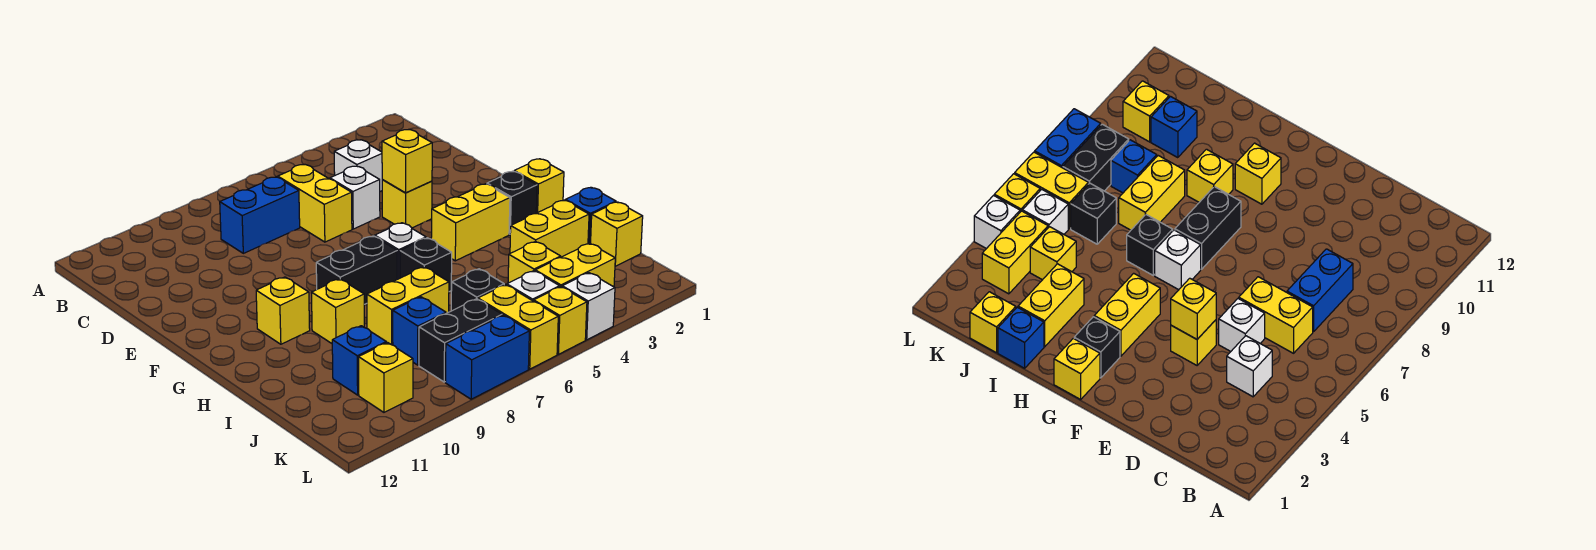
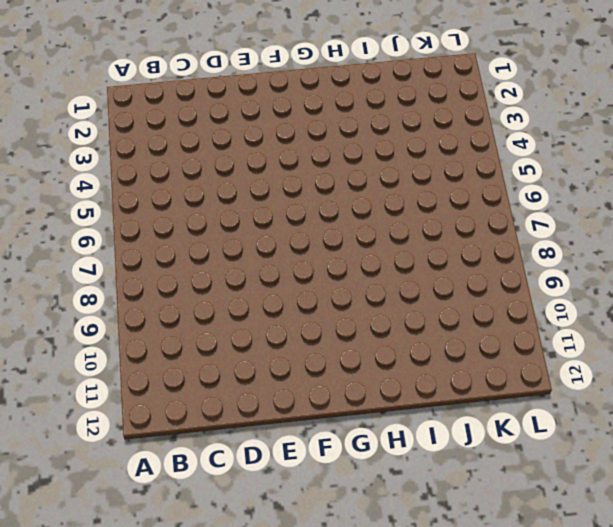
none -> white brick C4 level 1
none -> yellow brick C6:D6 level 1
none -> blue brick C7:C8 level 1
none -> white brick D5 level 1

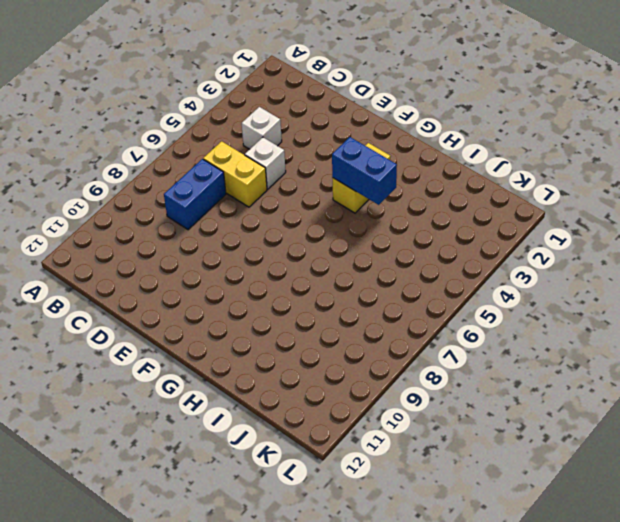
blue brick G4:H4 level 2 -> blue brick L7:L8 level 1
none -> yellow brick E4 level 1
none -> yellow brick G1 level 1
none -> black brick G2 level 1
none -> white brick G6 level 1

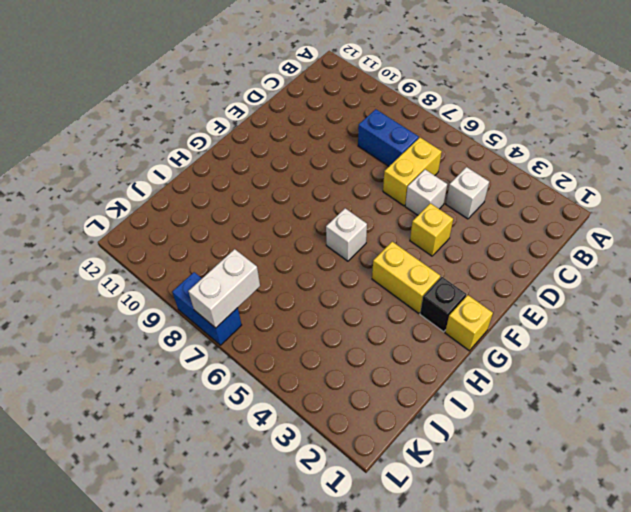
white brick K7:L7 level 2 -> none
none -> black brick G7:G8 level 1
none -> yellow brick G10 level 1
none -> black brick H6 level 1
none -> yellow brick H9 level 1

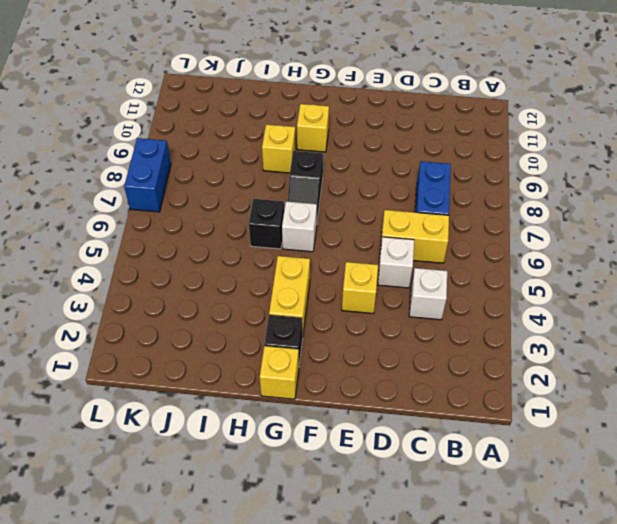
black slope G7:G8 level 1 top 8 -> black brick G7:G8 level 1
none -> blue brick I1 level 1
none -> yellow brick I2:I3 level 1
none -> yellow brick I7:I8 level 1
none -> yellow brick J1 level 1

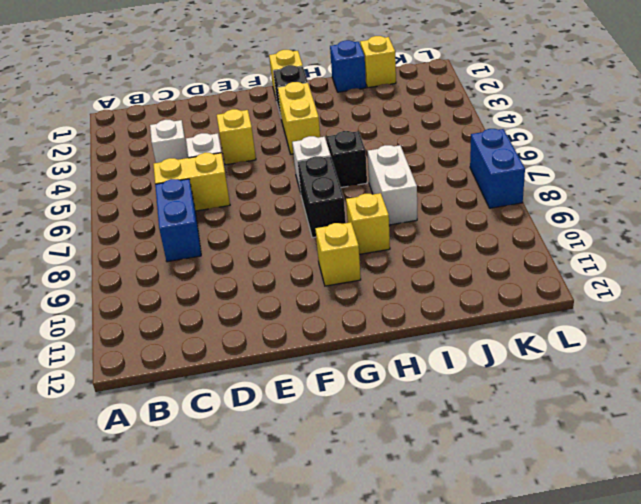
white brick I7:I8 level 1 -> yellow brick I7:I8 level 1
none -> yellow brick I2:I3 level 1
none -> yellow brick J4 level 1
none -> black brick J6 level 1
none -> blue brick J8 level 1

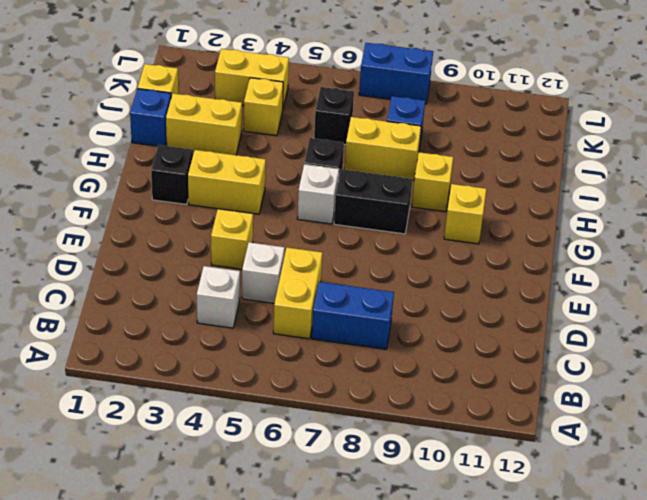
none -> yellow brick G1 level 1
none -> blue brick J10 level 1
none -> white brick K5 level 1
none -> yellow brick K6:L6 level 1

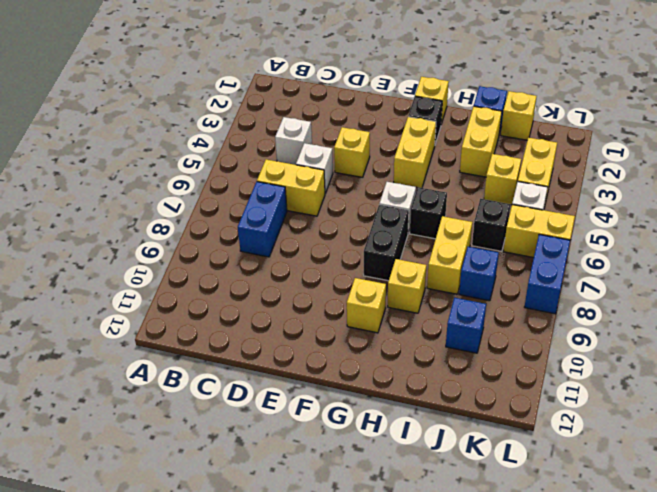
none -> black brick K7:K8 level 1
none -> yellow brick K10 level 1
none -> white brick L4 level 1
none -> yellow brick L5 level 1

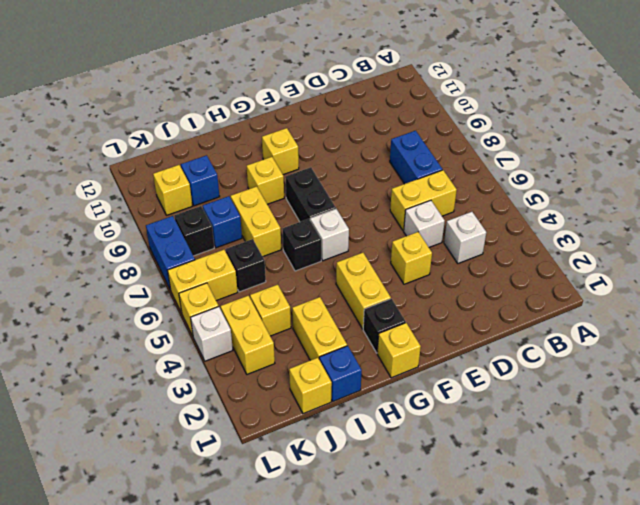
black brick K8 level 1 -> black brick K7:K8 level 1
none -> white brick K5 level 1
none -> yellow brick E4 level 2

